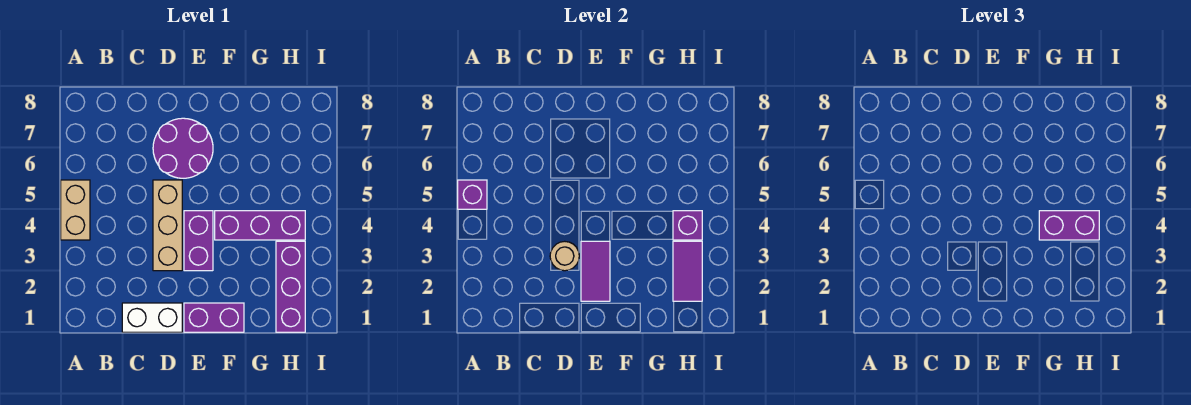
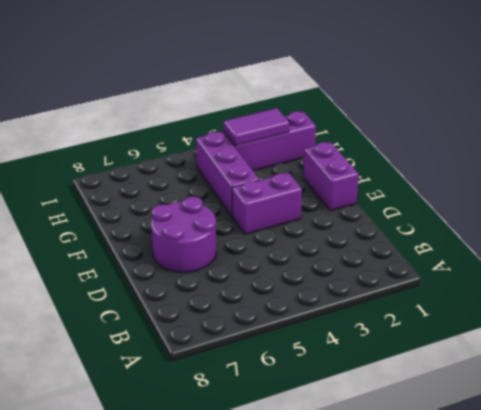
none -> tan brick A4:A5 level 1
none -> white brick C1:D1 level 1
none -> tan brick D3:D5 level 1

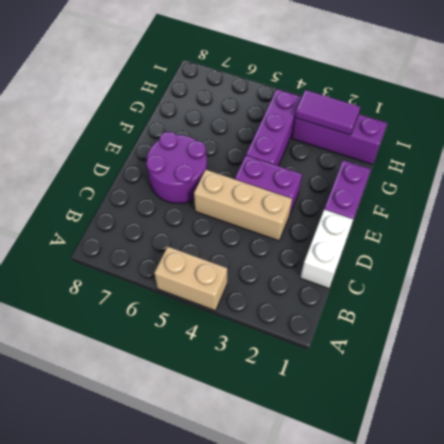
none -> purple brick A5 level 2
none -> tan round brick D3 level 2
none -> purple tile E2:E3 level 2

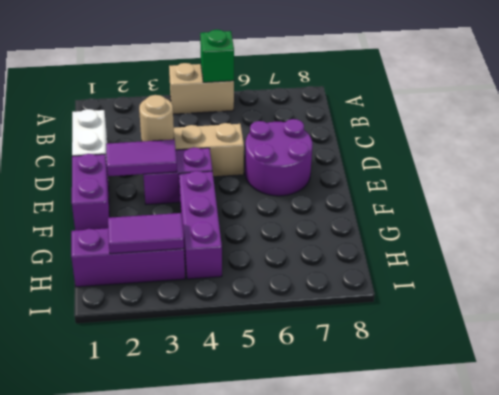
green brick A5 level 2 -> purple brick A5 level 2
none -> purple brick H4 level 2
none -> purple brick G4:H4 level 3

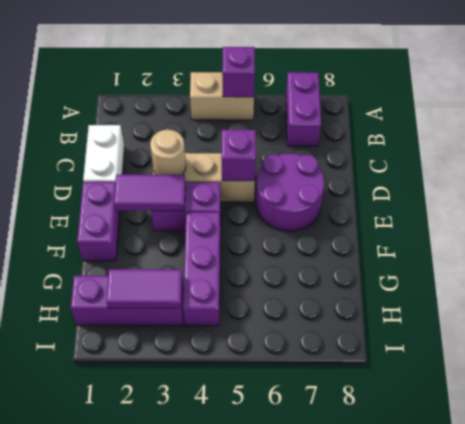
purple brick A7:B7 level 1 -> purple brick G4:H4 level 3
purple brick D5 level 2 -> purple brick H4 level 2

